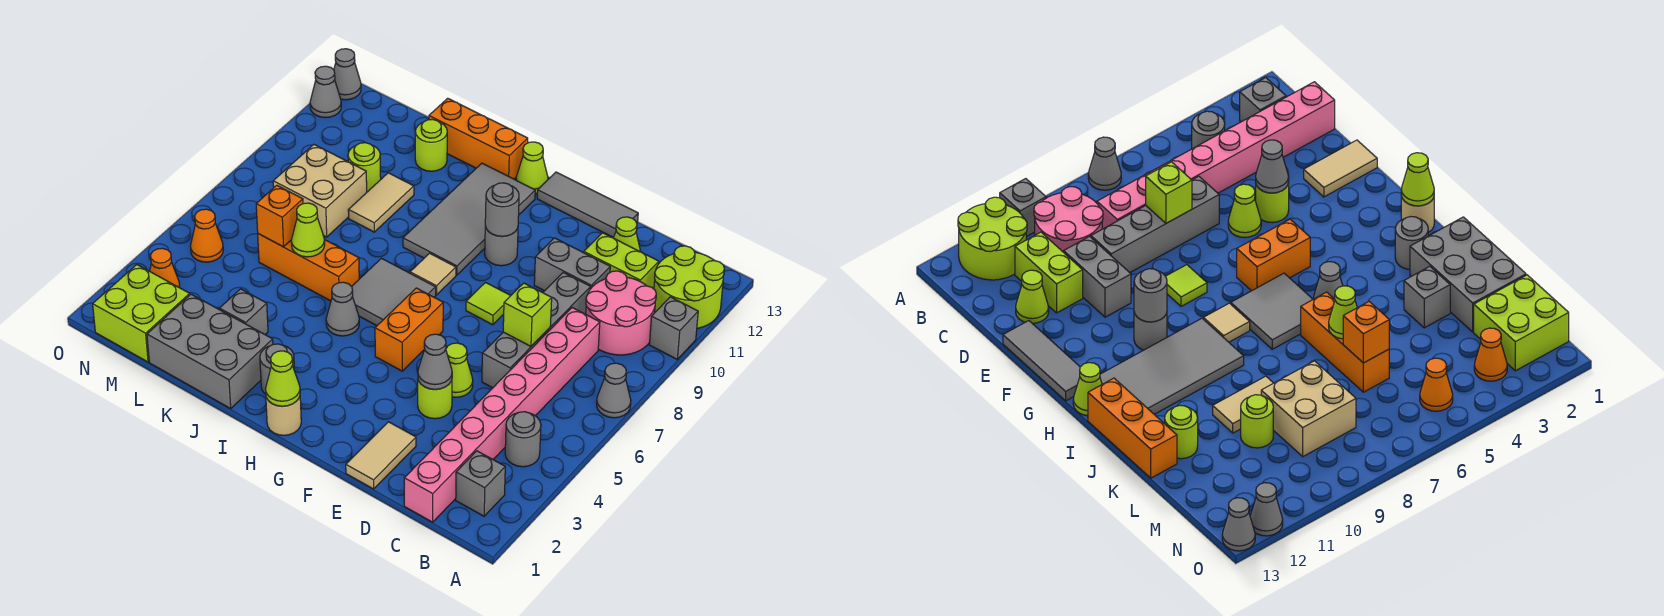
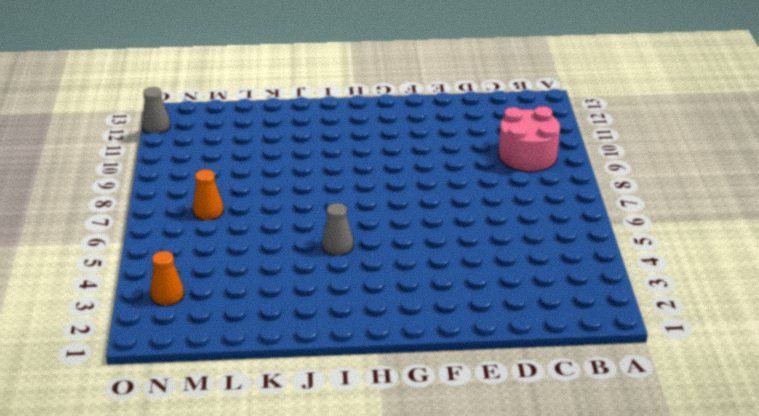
orange cone M7 level 1 -> orange cone N5 level 1
none -> grey cone A7 level 1
none -> grey brick A10 level 1
none -> lime round brick A11:B12 level 1
none -> grey brick B2 level 1

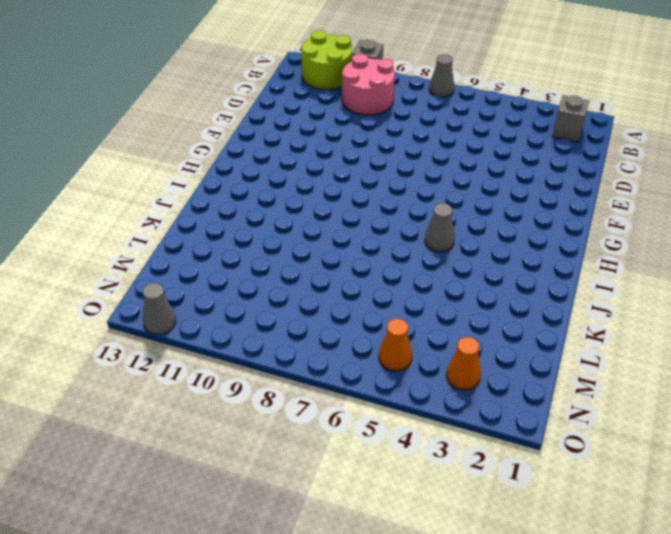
none -> grey round brick B4 level 1
none -> pink brick C1:C8 level 1
none -> lime brick C11:D11 level 1
none -> grey brick D6:D9 level 1

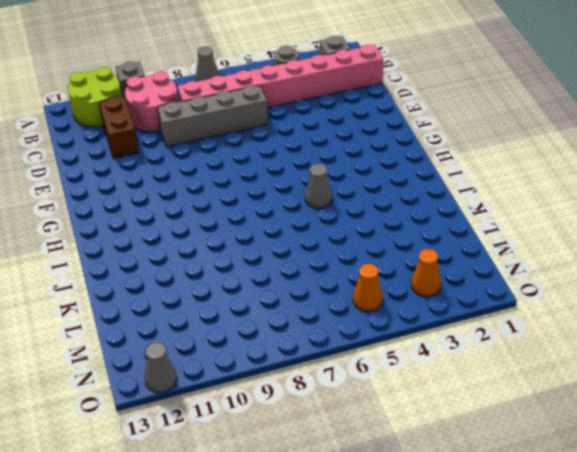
brown brick C11:D11 level 1 -> lime brick C11:D11 level 1
none -> grey brick D10:E10 level 1
none -> lime cone D12 level 1
none -> tan tile E1:E2 level 1
none -> lime round brick E4 level 1

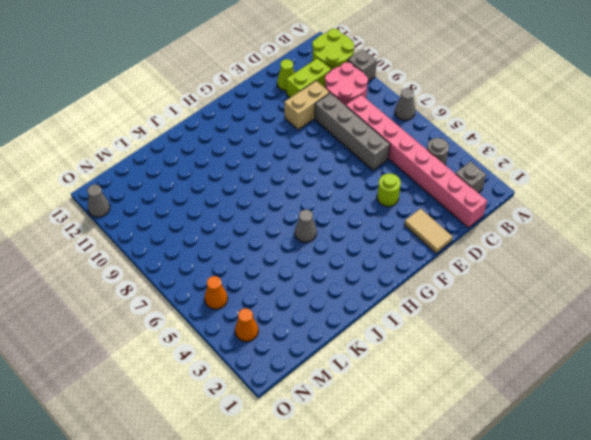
tan brick D10:E10 level 1 -> grey brick D10:E10 level 1
none -> lime cone E5 level 1
none -> grey tile E13:G13 level 1
none -> lime tile F8 level 1
none -> orange brick G5:G6 level 1

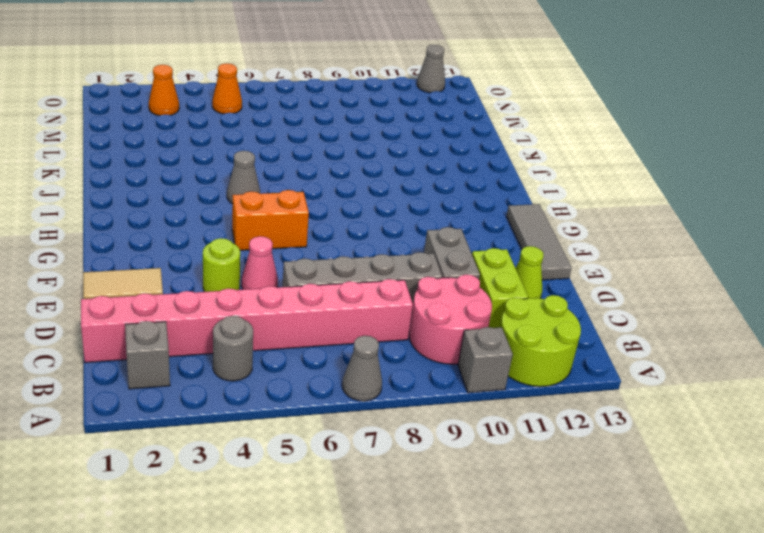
pink cone E5 level 1 -> lime cone E5 level 1
none -> lime tile F8 level 1
none -> grey round brick G10 level 1
none -> tan round brick H1 level 1
none -> grey tile H6:I7 level 1

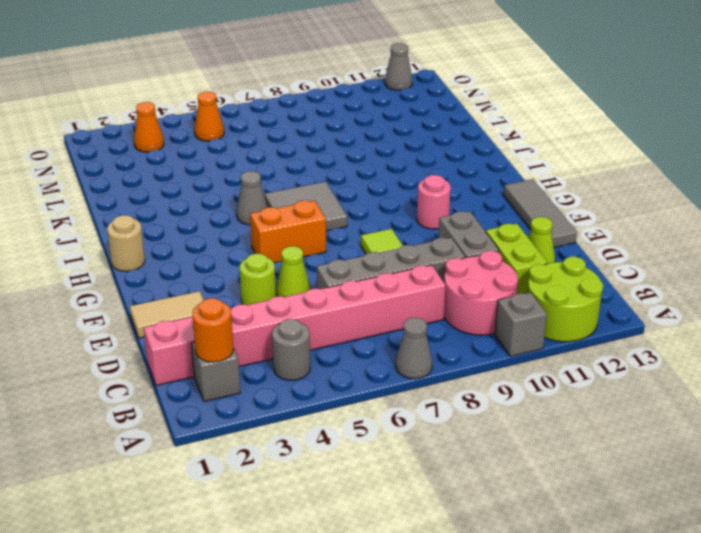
orange round brick B2 level 2 -> none
pink round brick G10 level 1 -> grey round brick G10 level 1
none -> tan tile H8 level 1
none -> grey tile H9:I12 level 1
none -> lime cone H13 level 1
none -> grey round brick I2 level 1

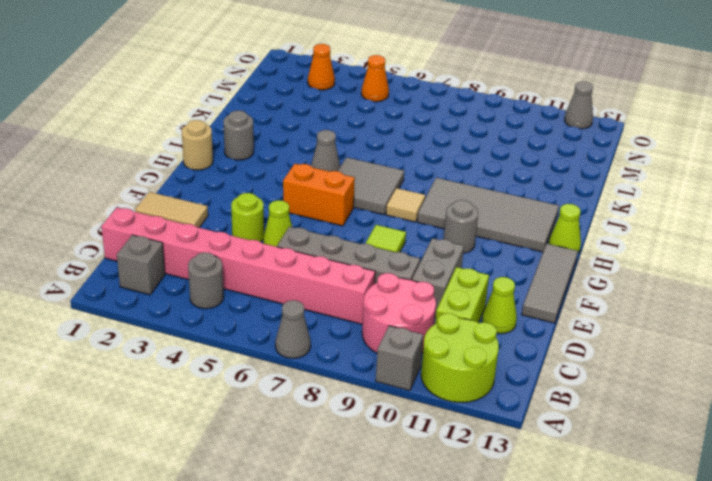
none -> orange brick I13:K13 level 1
none -> grey brick J1:L2 level 1
none -> orange brick J6:L6 level 1
none -> grey brick K3 level 1

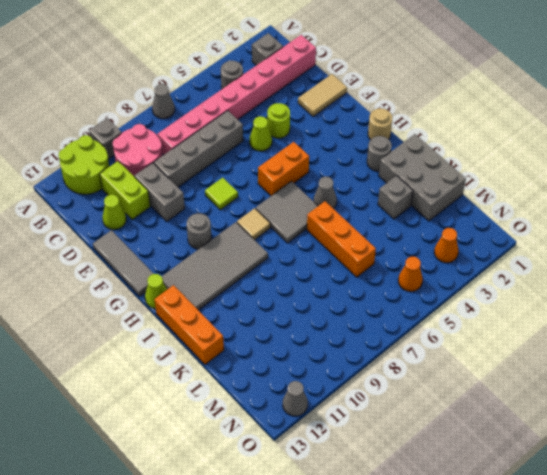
none -> tan tile K9:K10 level 1
none -> lime round brick K12 level 1
none -> tan brick L8:M9 level 1
none -> lime round brick L10 level 1

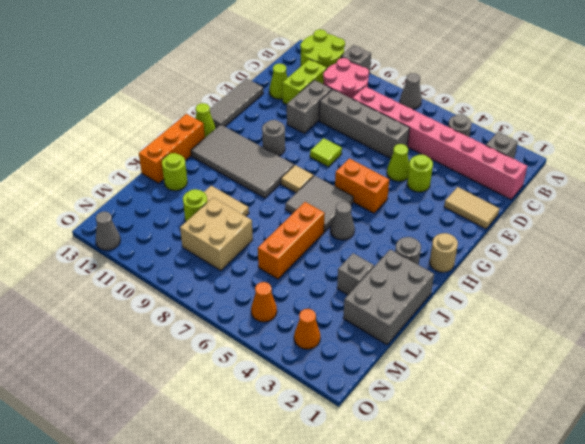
none -> lime brick M1:N2 level 1
none -> grey cone O13 level 1
none -> lime brick D7 level 2
none -> grey cone E4 level 2

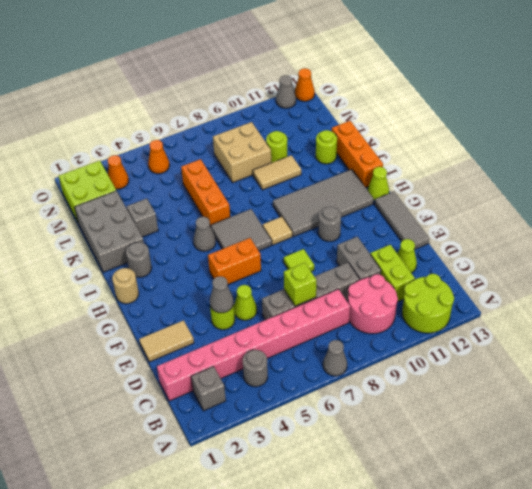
orange cone O13 level 1 -> grey cone O13 level 1
none -> grey brick A10 level 1
none -> grey round brick G10 level 2
none -> lime cone H1 level 2
none -> lime cone K6 level 2

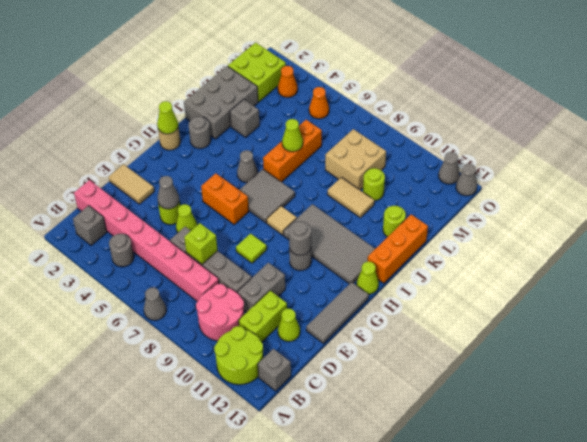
grey brick B13 level 1 -> grey brick A10 level 1
none -> orange brick L6 level 2

